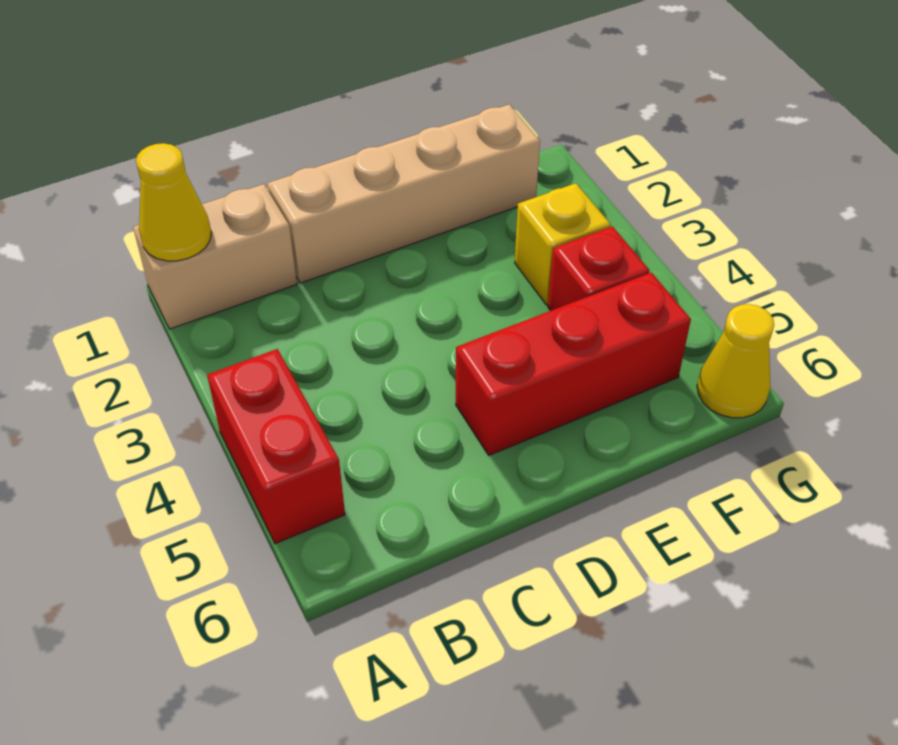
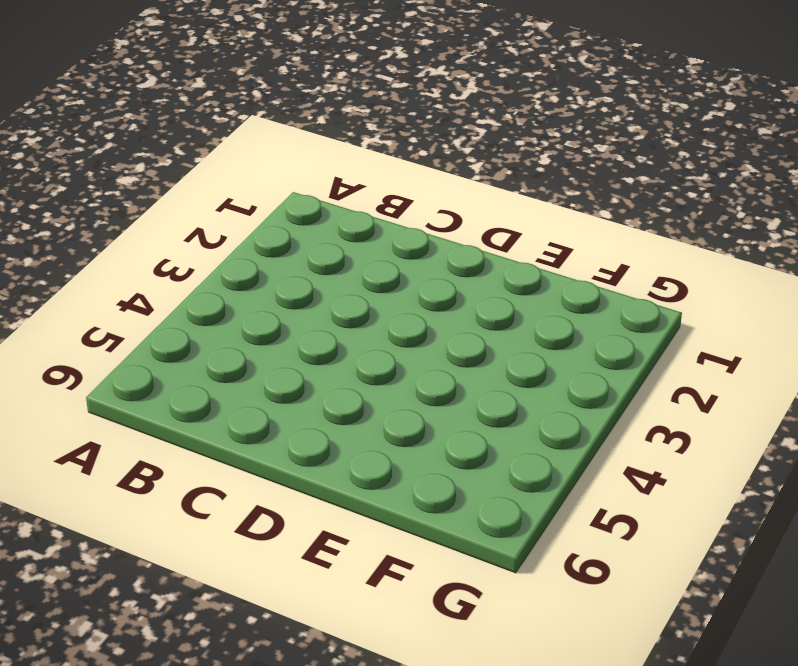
none -> tan brick A1:B1 level 1
none -> red brick A4:A5 level 1

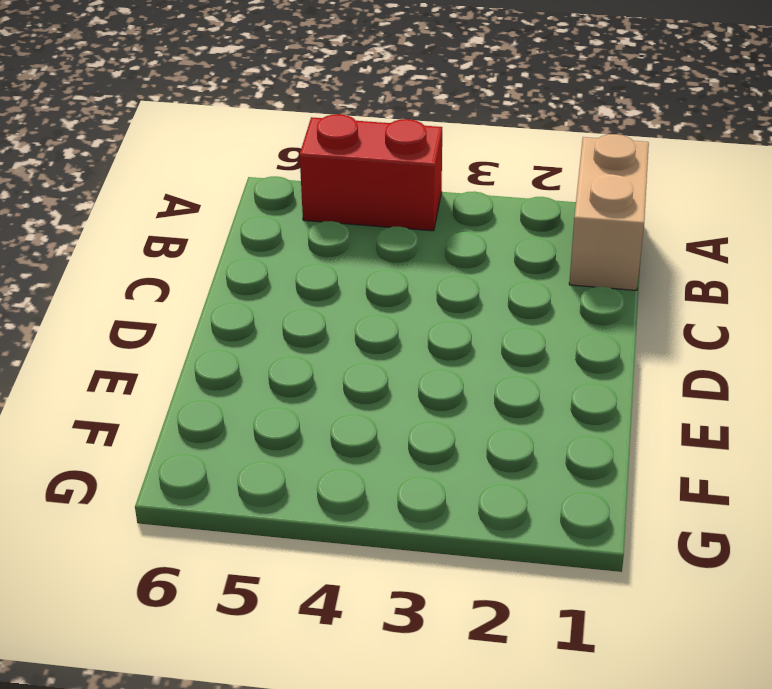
none -> tan brick C1:F1 level 1
none -> red brick D5:F5 level 1

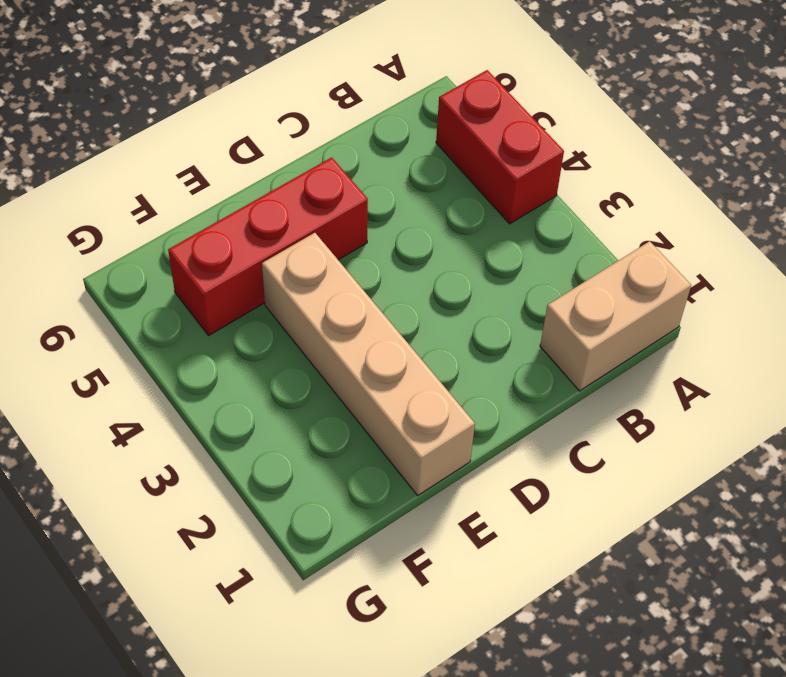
tan brick E1:E4 level 1 -> tan brick C1:F1 level 1
none -> yellow brick F3 level 1
none -> red brick F4 level 1

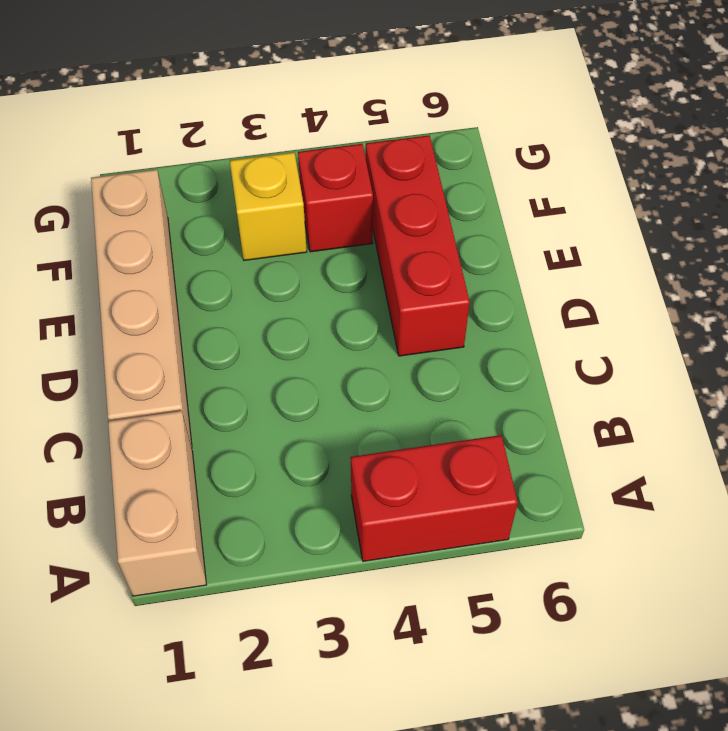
none -> yellow cone G6 level 1
none -> yellow cone A1 level 2

